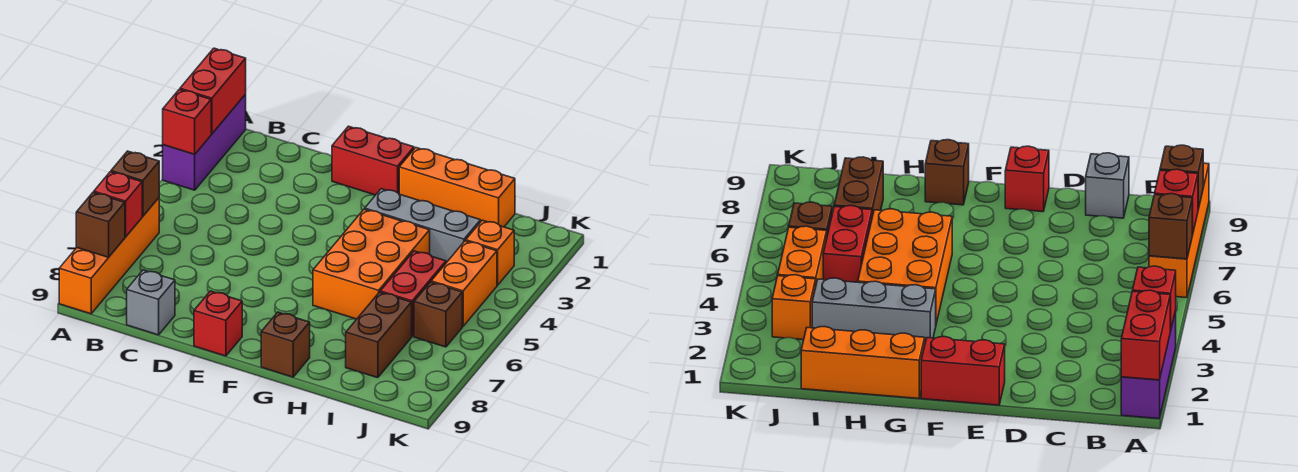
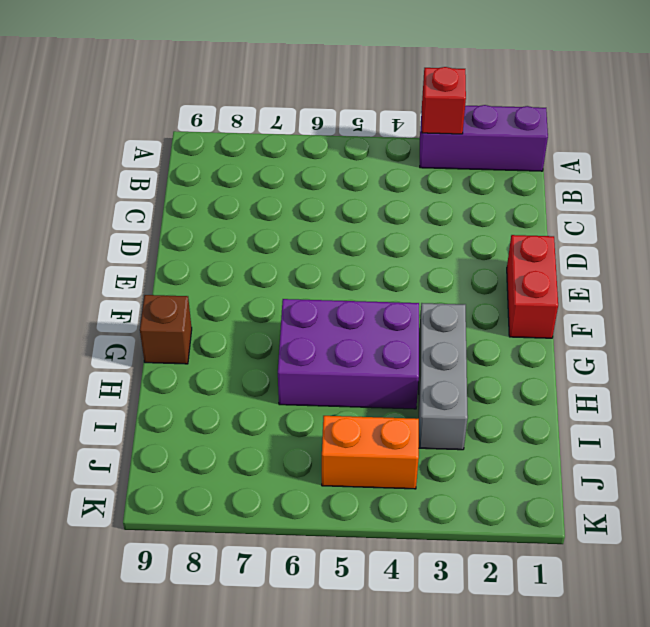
purple brick G4:H6 level 1 -> orange brick G4:H6 level 1
none -> orange brick A6:A9 level 1
none -> grey brick C9 level 1
none -> red brick E9 level 1

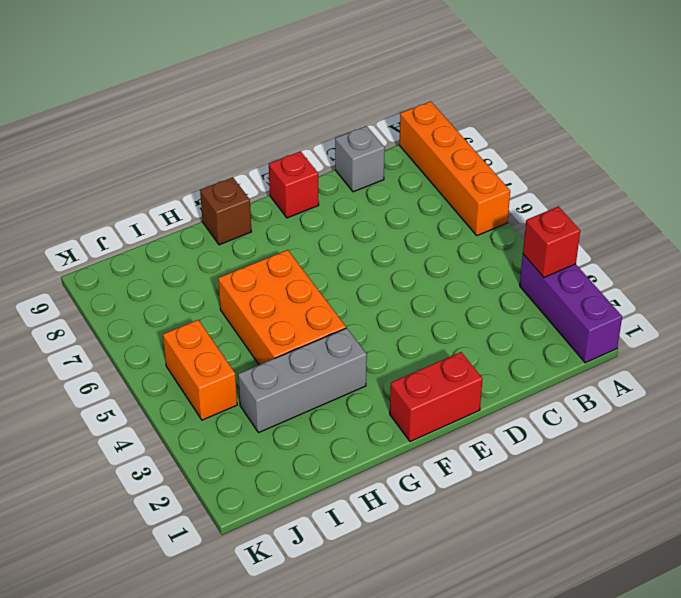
none -> orange brick G1:I1 level 1
none -> red brick I5:I6 level 1
none -> brown brick I7:I8 level 1

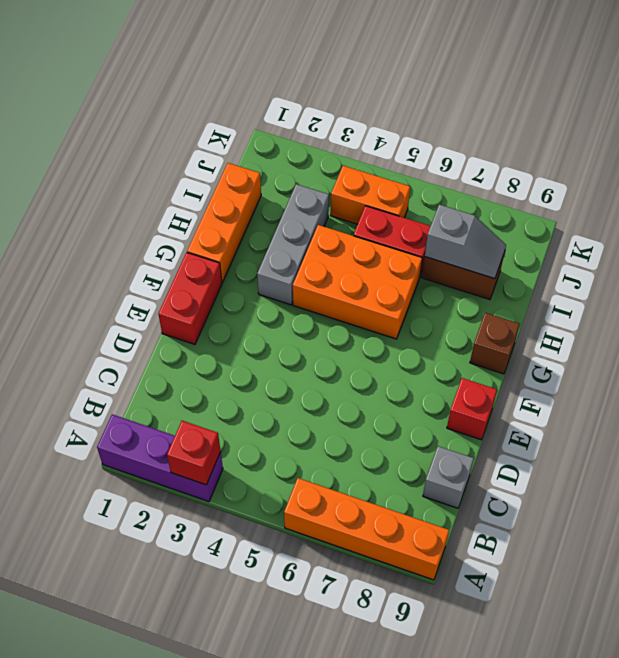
grey slope I7:I8 level 2 top 7 -> none
none -> orange brick J3 level 1
none -> brown brick J6 level 1
none -> red brick A1:A2 level 2

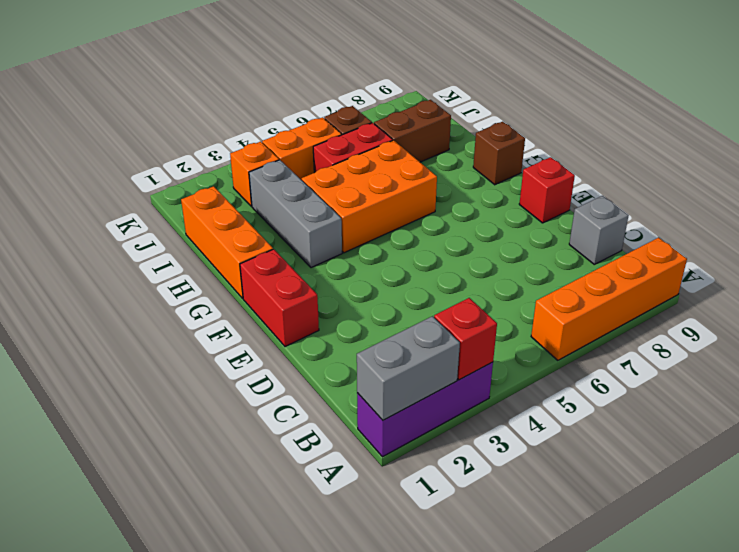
grey brick A1:A2 level 2 -> red brick A1:A2 level 2
none -> brown brick A6 level 2
none -> red brick A7 level 2
none -> brown brick A8 level 2

